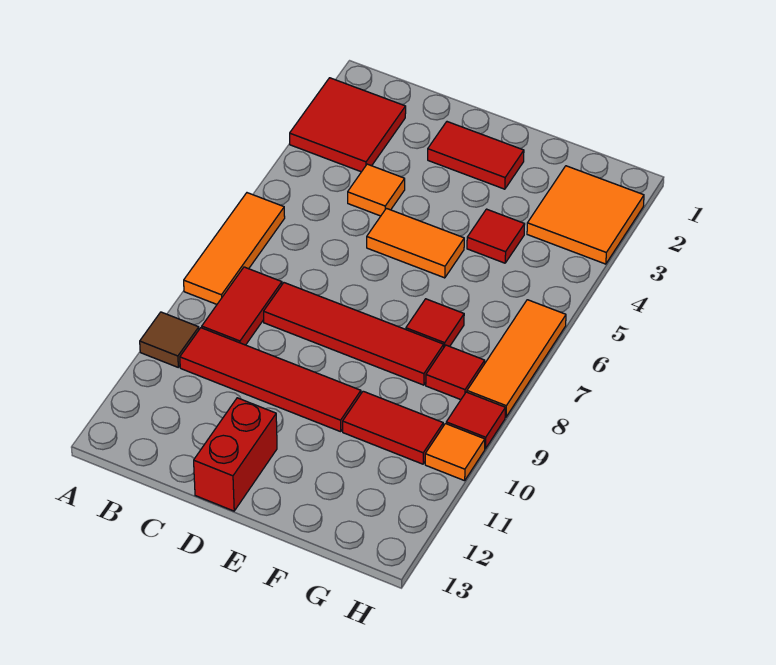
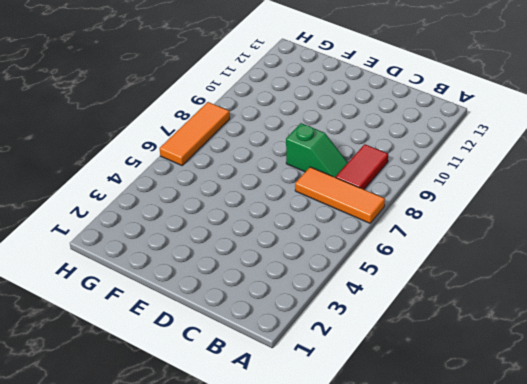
orange tile A7:C7 level 1 -> orange tile A6:A8 level 1
green slope C8:D8 level 1 top D -> red tile C8:F8 level 1
none -> red tile A2:B3 level 1
none -> brown tile A10 level 1
none -> red tile B10:E10 level 1

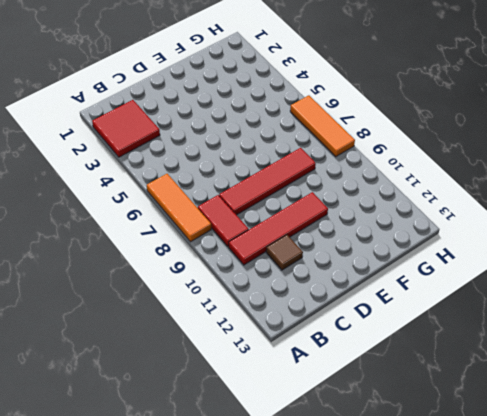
brown tile C11 level 1 -> brown tile A10 level 1
none -> orange tile C4 level 1
none -> red tile D2:E2 level 1
none -> orange tile D5:E5 level 1

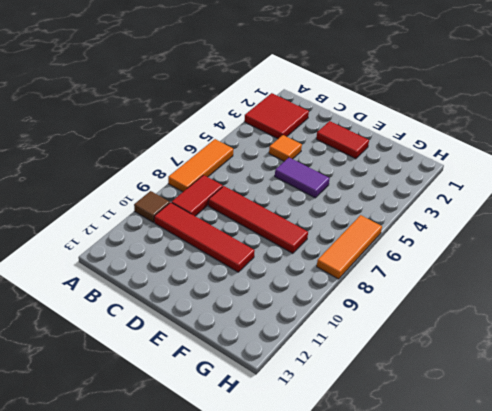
purple tile D5:E5 level 1 -> orange tile D5:E5 level 1
none -> red brick D12:D13 level 1
none -> red tile F4 level 1
none -> red tile F7 level 1

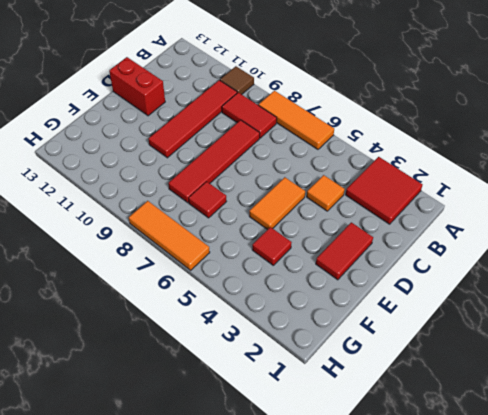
none -> red tile F10:G10 level 1
none -> orange tile G2:H3 level 1
none -> red tile G8 level 1

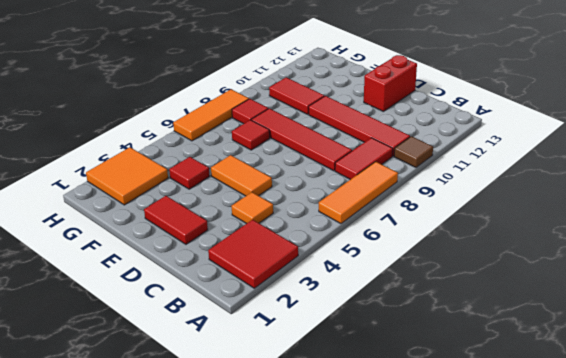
none -> red tile H9 level 1
none -> orange tile H10 level 1

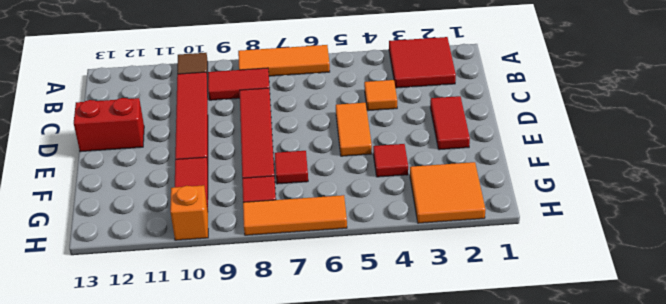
orange brick H10 level 1 -> orange tile H10 level 1
none -> red tile H9 level 1

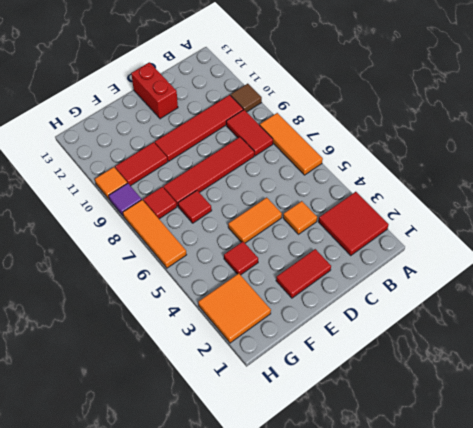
purple tile H9 level 1 -> red tile H9 level 1

